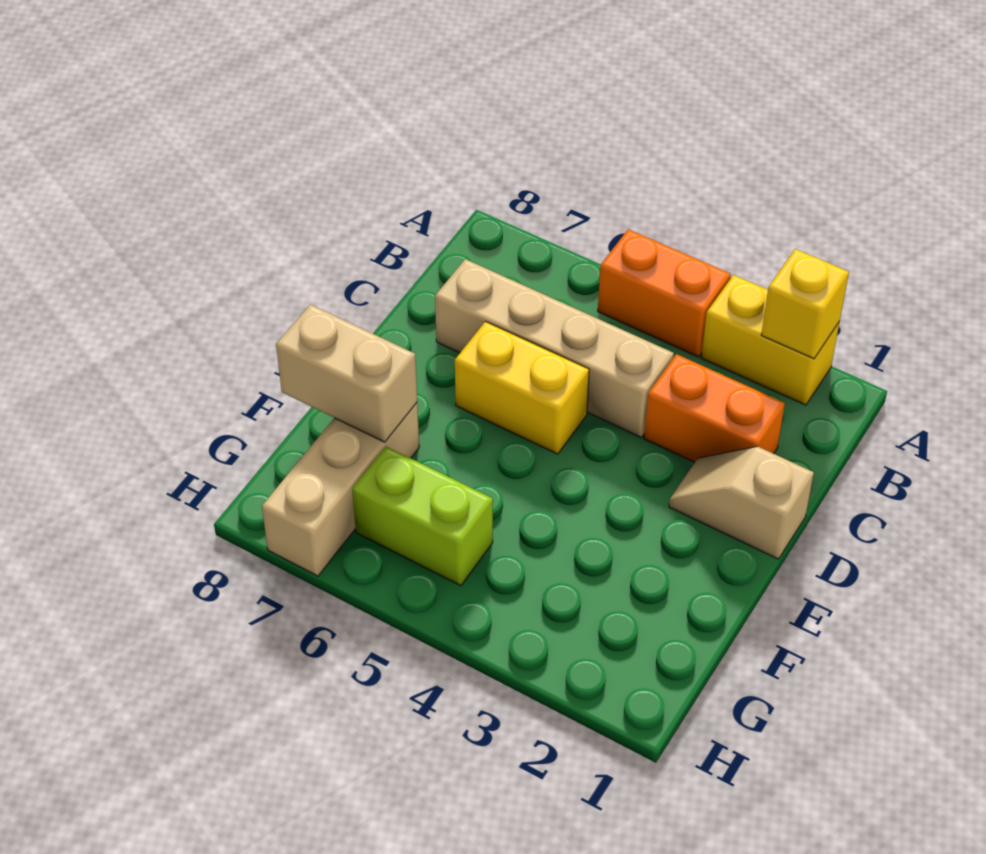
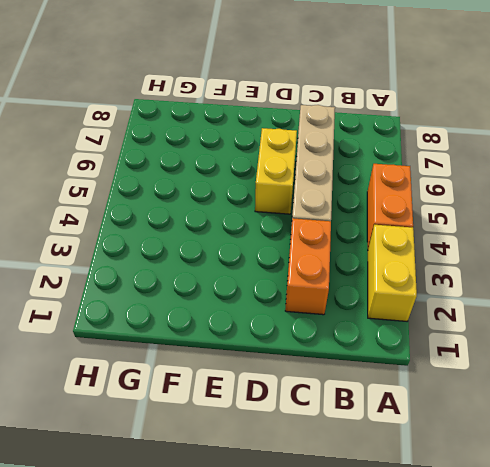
none -> tan slope D1:D2 level 1 top 1
none -> tan brick F7:H7 level 1

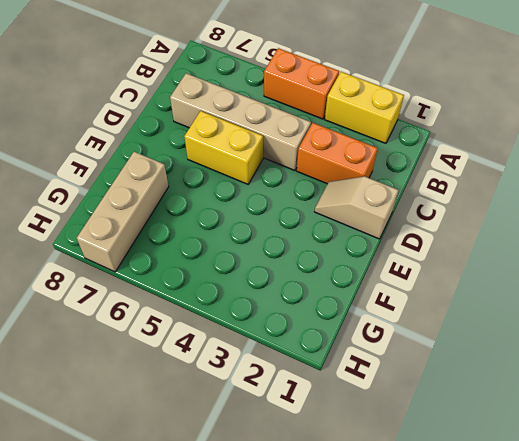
none -> lime brick G5:G6 level 1
none -> yellow brick A2 level 2

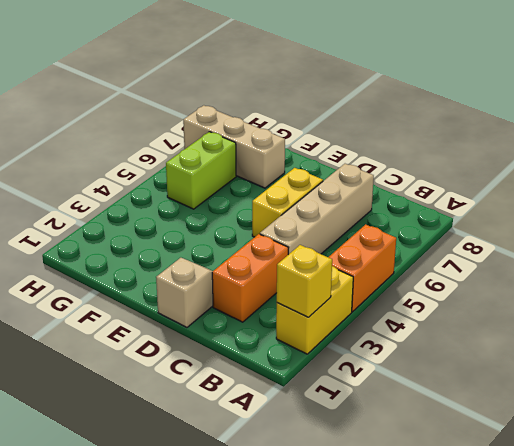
none -> tan brick F7:F8 level 2

